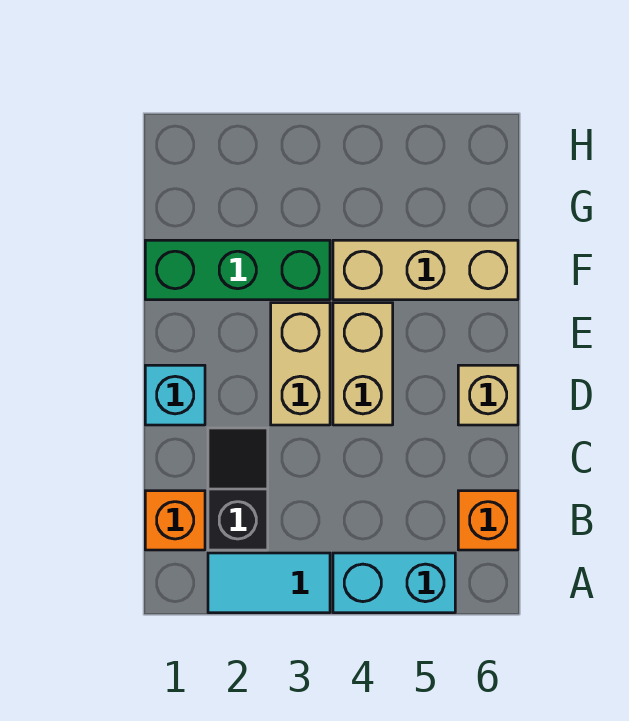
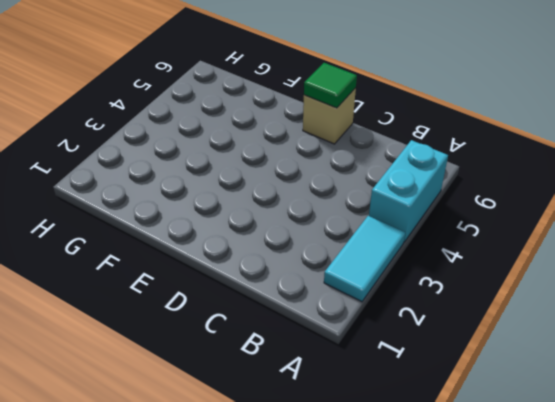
green tile D6 level 2 -> none
none -> orange brick B1 level 1
none -> black slope B2:C2 level 1 top B

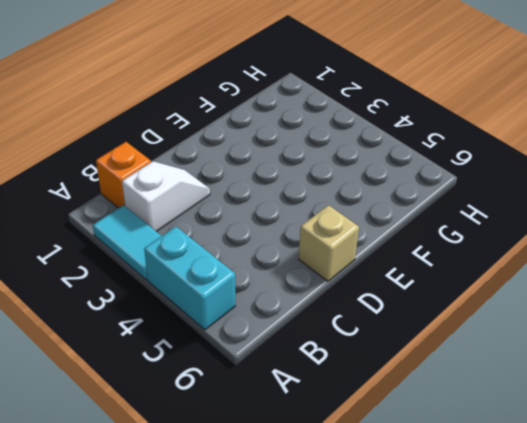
white slope B2:C2 level 1 top B -> black slope B2:C2 level 1 top B
none -> orange brick B6 level 1
none -> cyan brick D1 level 1

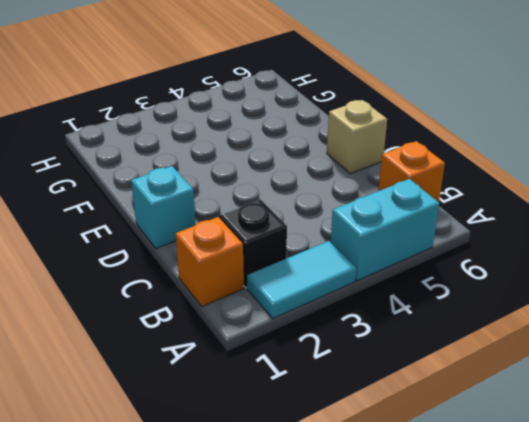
none -> tan brick D3:E3 level 1
none -> tan brick D4:E4 level 1

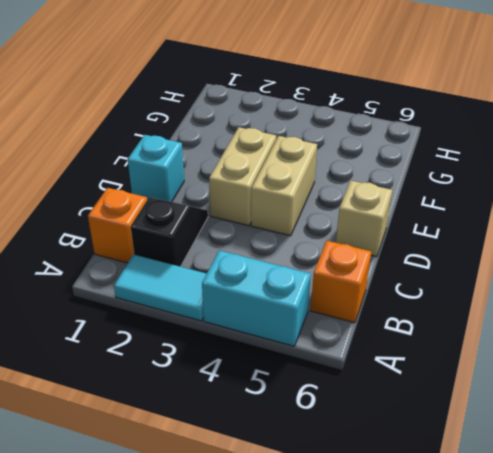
none -> green brick F1:F3 level 1
none -> tan brick F4:F6 level 1

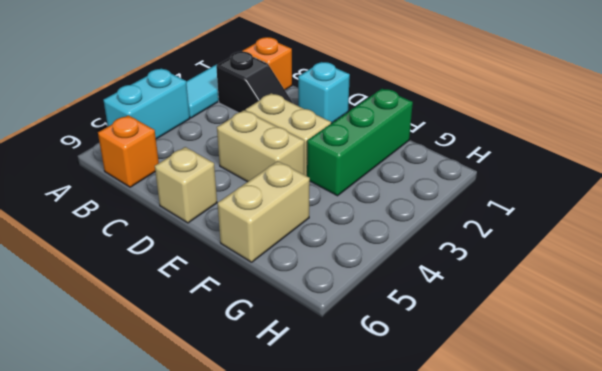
tan brick F5:F6 level 1 -> tan brick F4:F6 level 1

